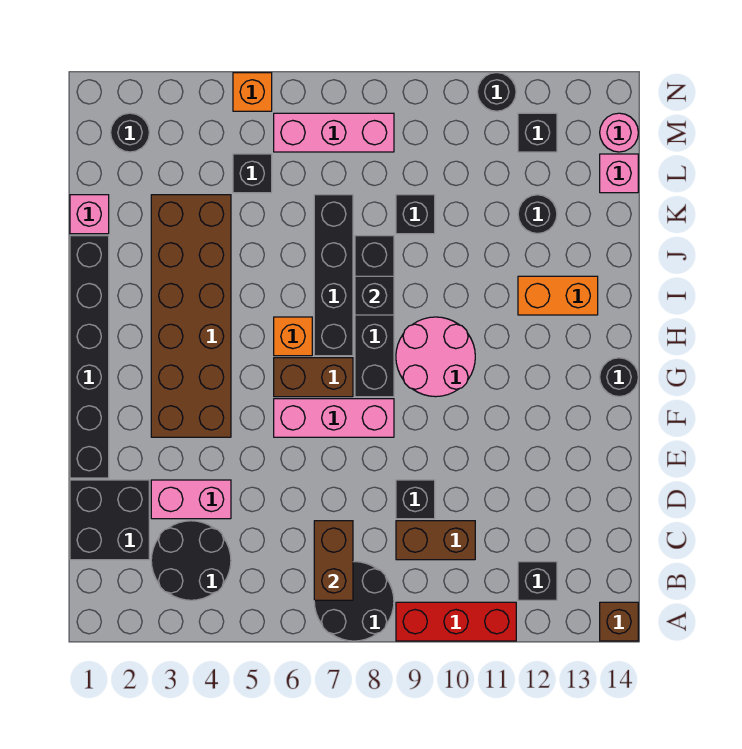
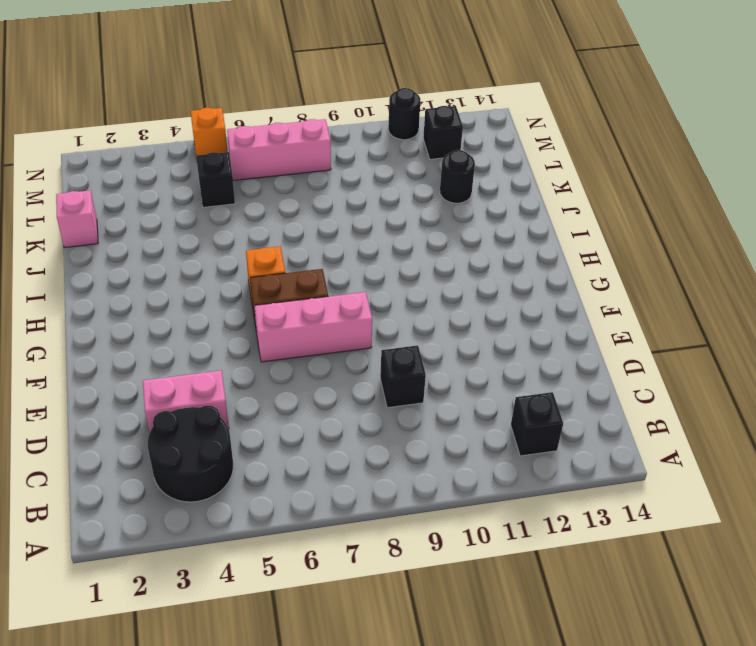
none -> black round brick A7:B8 level 1
none -> red brick A9:A11 level 1
none -> brown brick A14 level 1
none -> black brick C1:D2 level 1

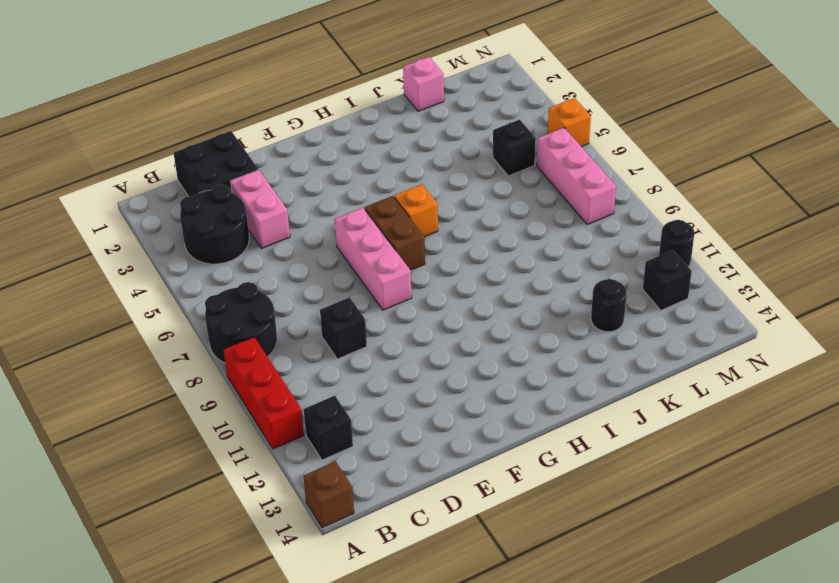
none -> brown brick C9:C10 level 1
none -> black brick E1:J1 level 1
none -> brown brick F3:K4 level 1
none -> black brick G8:J8 level 1

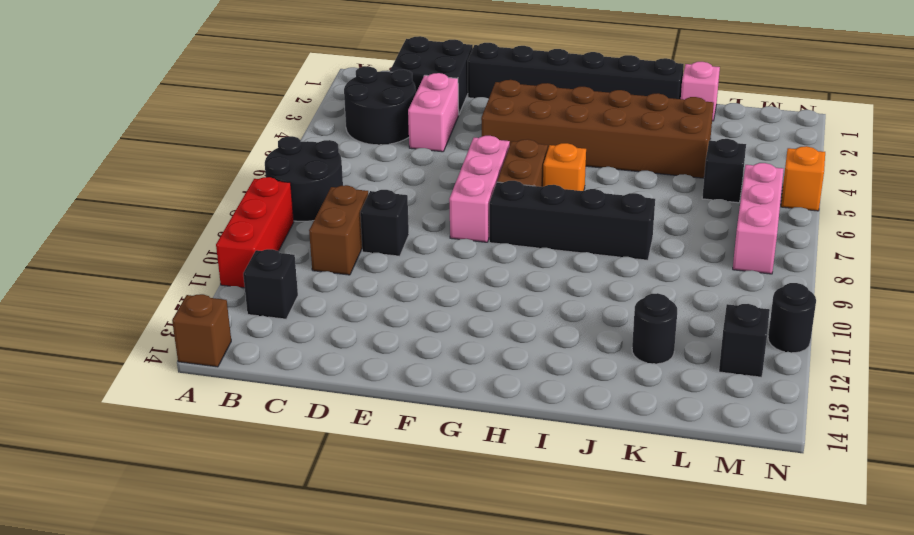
none -> pink round brick G9:H10 level 1
none -> black round brick G14 level 1
none -> black brick H7:K7 level 1
none -> orange brick I12:I13 level 1

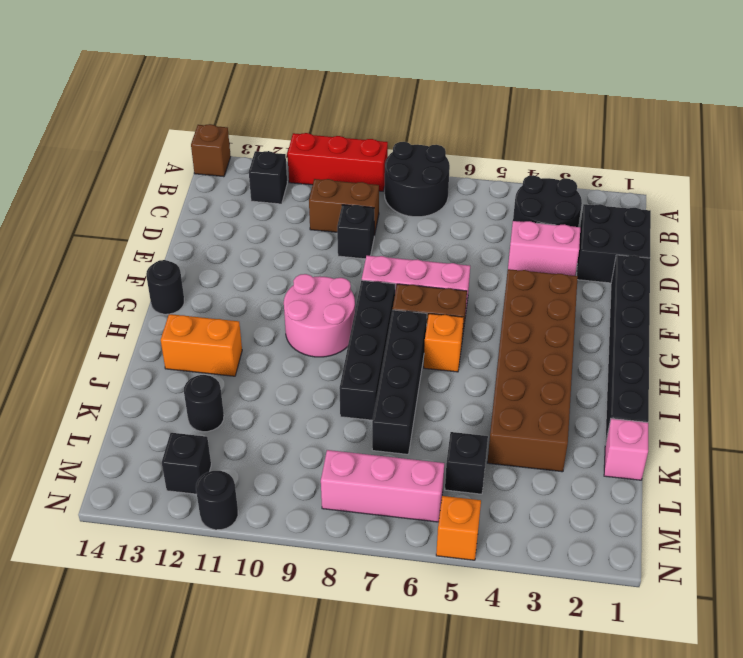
none -> black brick K9 level 1
none -> pink brick L14 level 1
none -> black round brick M2 level 1
none -> pink round brick M14 level 1

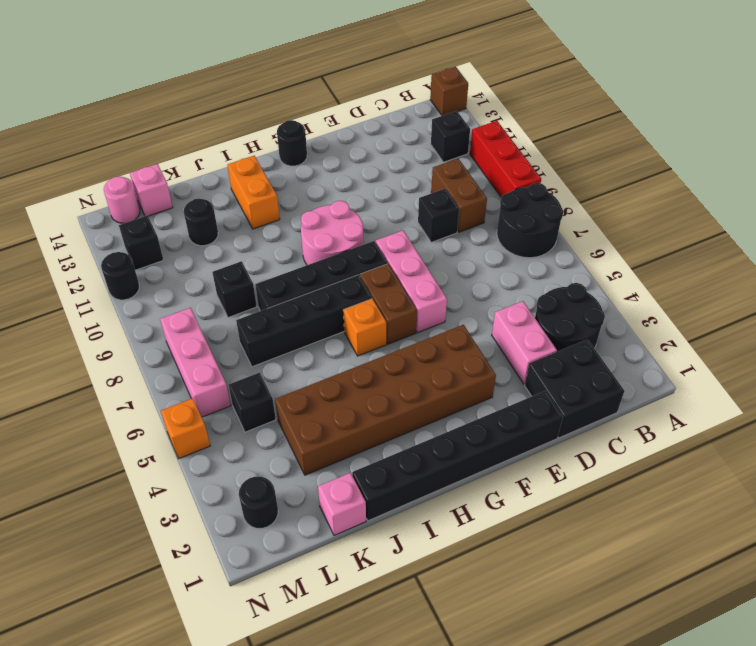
none -> brown brick B7:C7 level 2
none -> black brick I8 level 2

